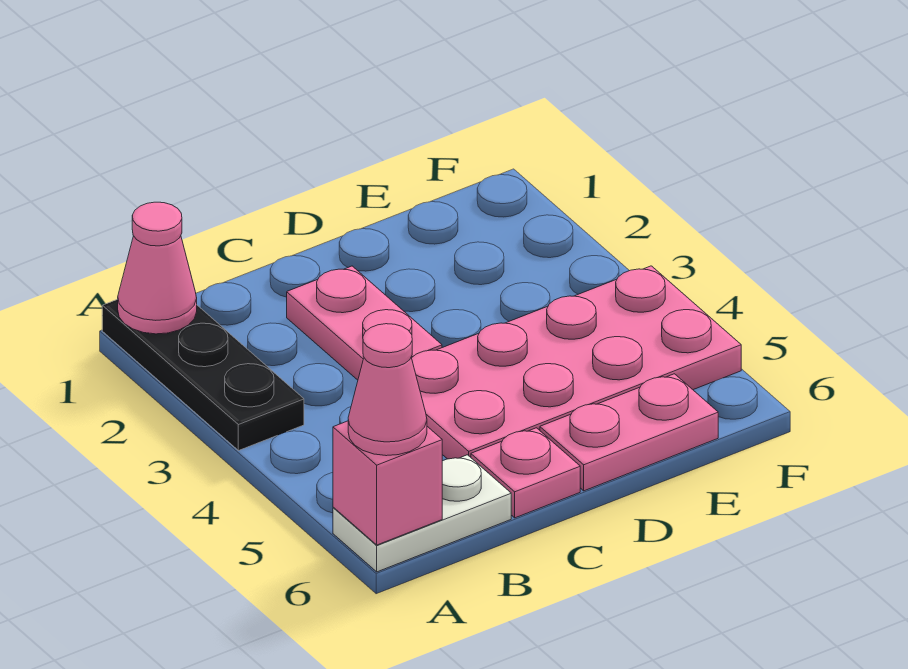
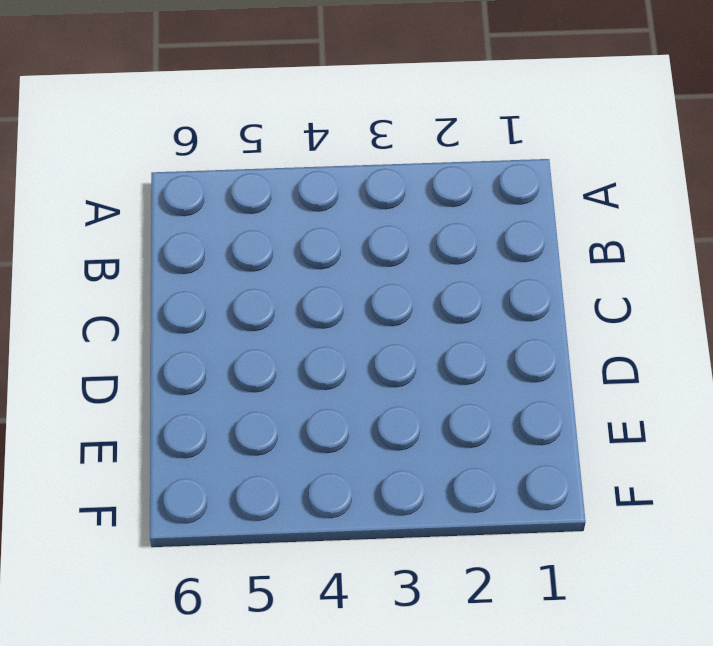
none -> black plate A1:A3 level 1
none -> white plate A6:B6 level 1

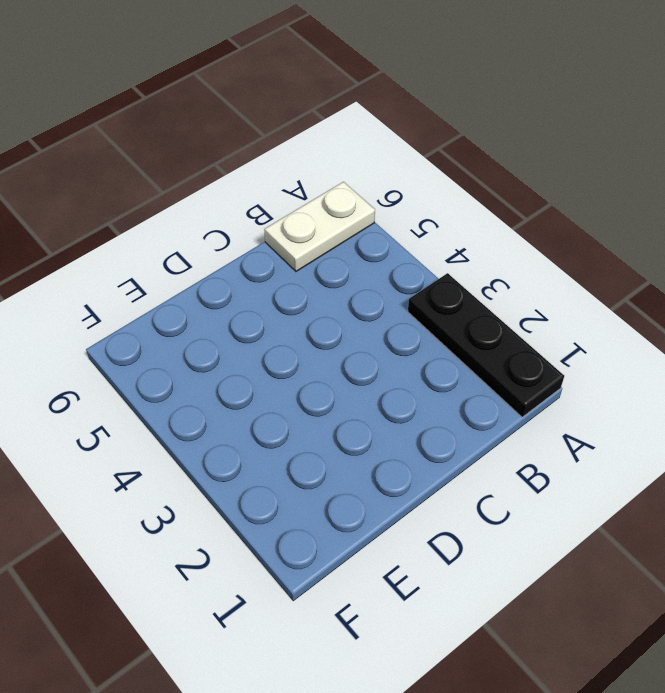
none -> pink plate C2:C3 level 1
none -> pink plate C4:F5 level 1

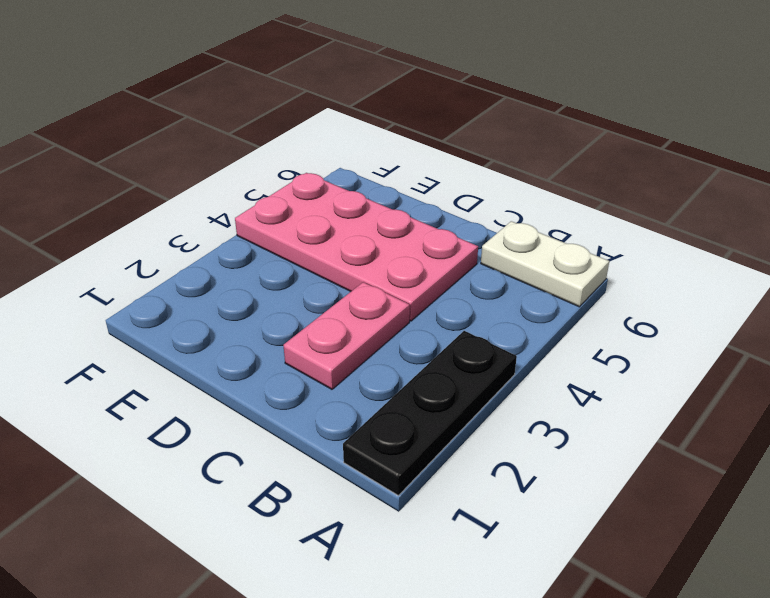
none -> pink plate C6 level 1
none -> pink plate D6:E6 level 1

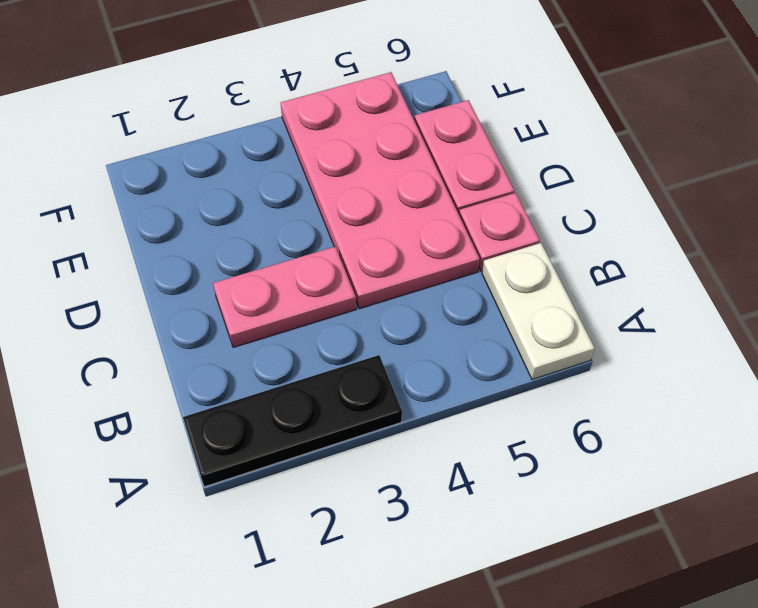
none -> pink cone A1 level 2
none -> pink brick A6 level 2

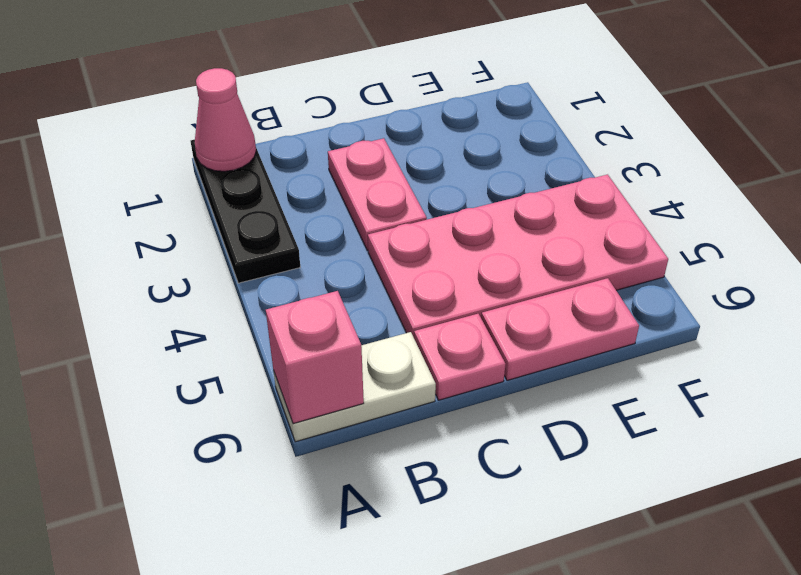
none -> pink cone A6 level 3

